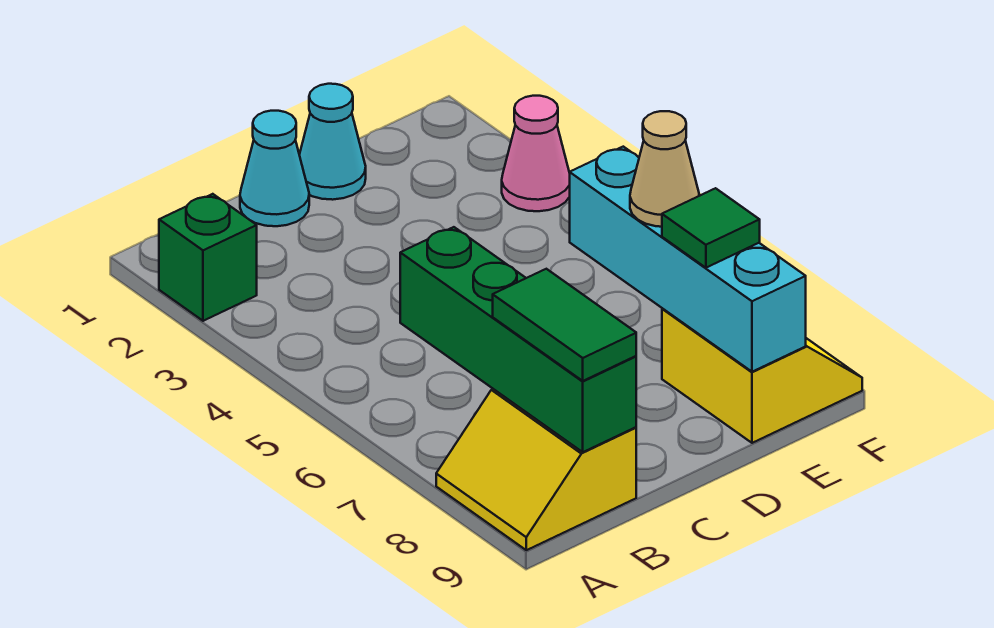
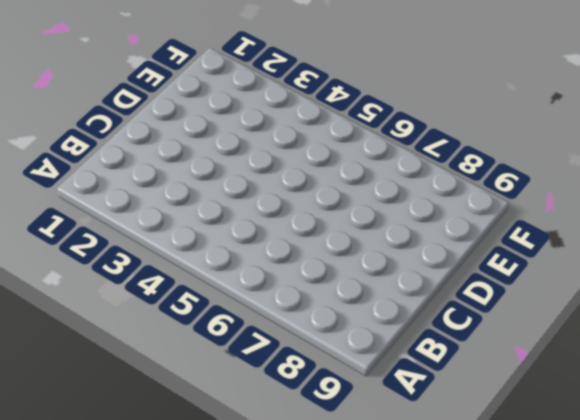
none -> green brick A2 level 1
none -> yellow slope A8:B9 level 1 top B

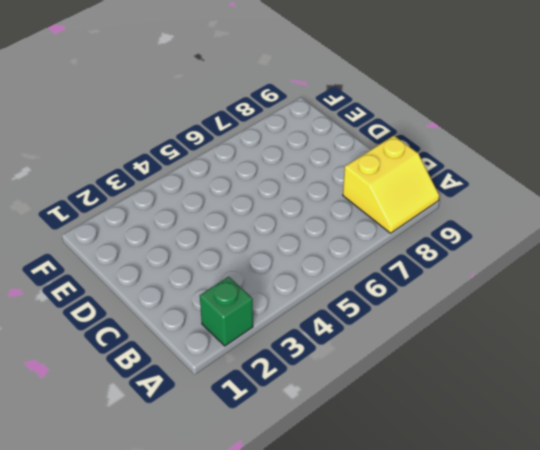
none -> cyan cone C1 level 1
none -> cyan cone D1 level 1

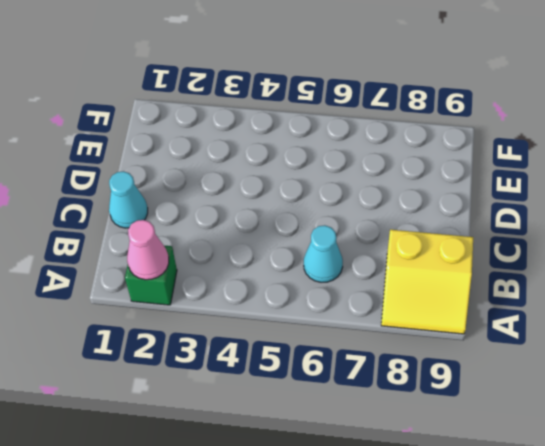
pink cone A2 level 2 -> pink cone F3 level 1
cyan cone B6 level 1 -> cyan cone D1 level 1
none -> yellow slope E8:F9 level 1 top E
none -> green brick B6:B9 level 2

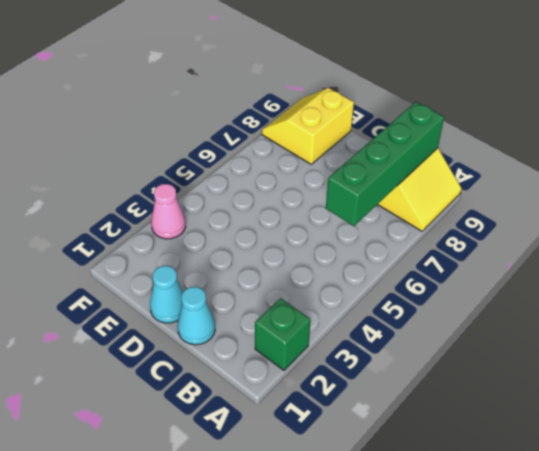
none -> cyan brick E6:E9 level 2
none -> green tile B8:B9 level 3

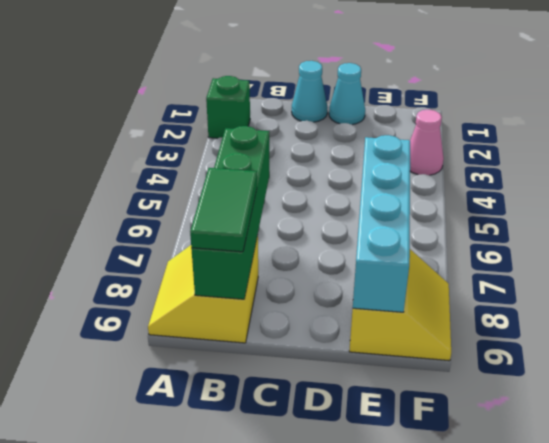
none -> tan cone E7 level 3
none -> green tile E8 level 3

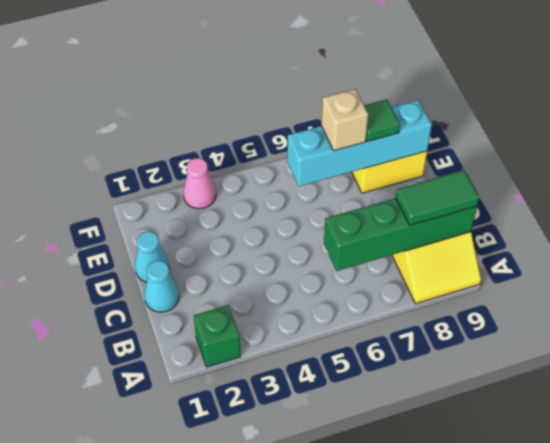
tan brick E7 level 3 -> tan cone E7 level 3

